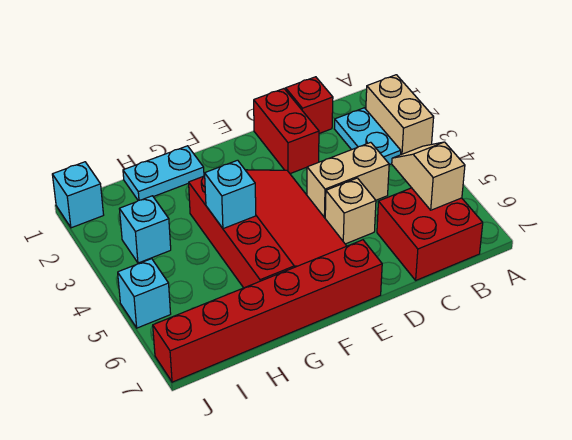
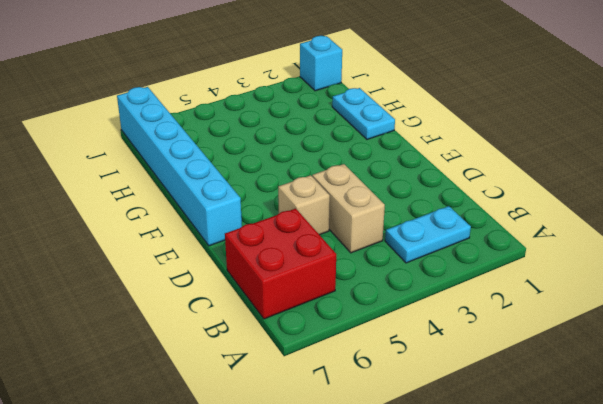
cyan brick E7:J7 level 1 -> red brick E7:J7 level 1
none -> tan brick A2:A3 level 1
none -> red brick C1 level 1
none -> red brick D1:D2 level 1

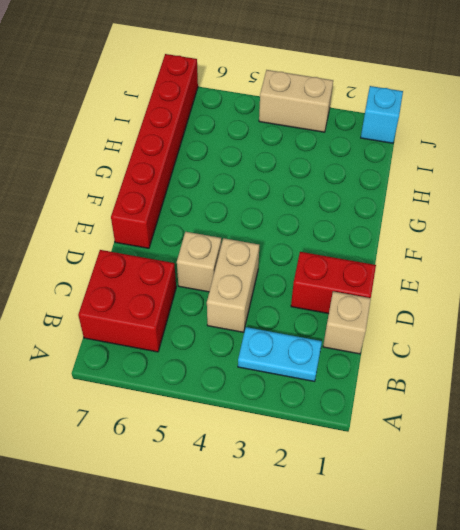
tan brick C1 level 1 -> red brick C1 level 1
tan brick J3:J4 level 1 -> tan brick A2:A3 level 1
none -> red slope E3:G6 level 1 top G
none -> cyan plate G1:H1 level 1
none -> cyan brick I3 level 1

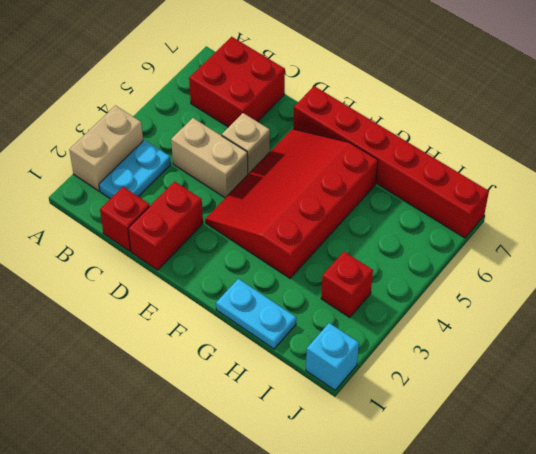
red brick I3 level 1 -> cyan brick I3 level 1
none -> cyan brick J5 level 1
none -> tan slope B5:B6 level 2 top 6
none -> cyan brick G4 level 2

